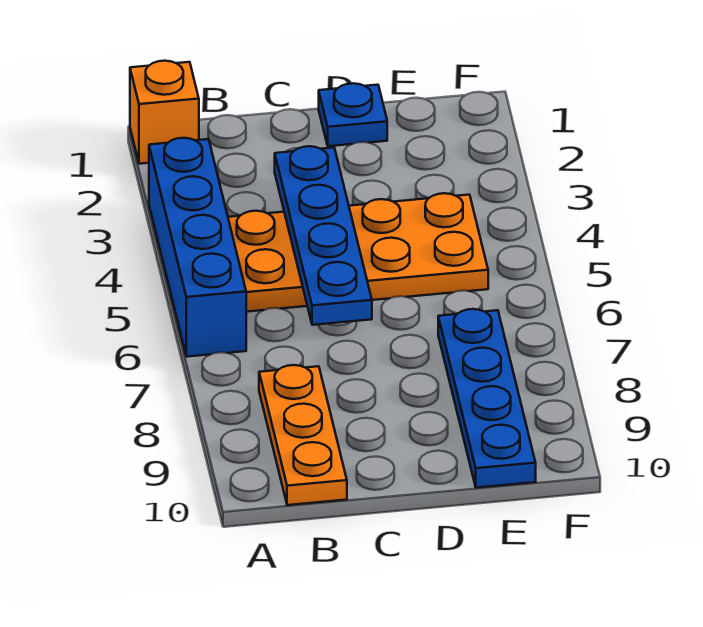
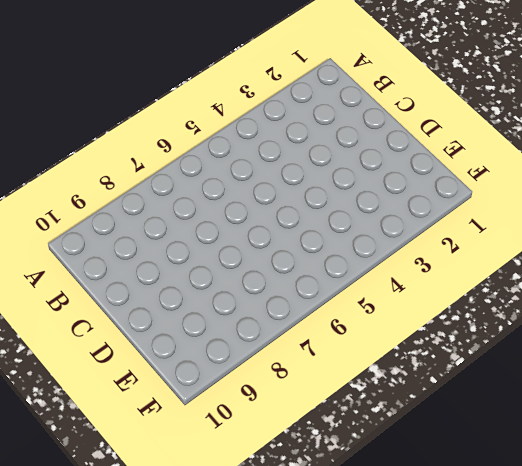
none -> orange brick A1 level 1
none -> blue brick A3:A6 level 1

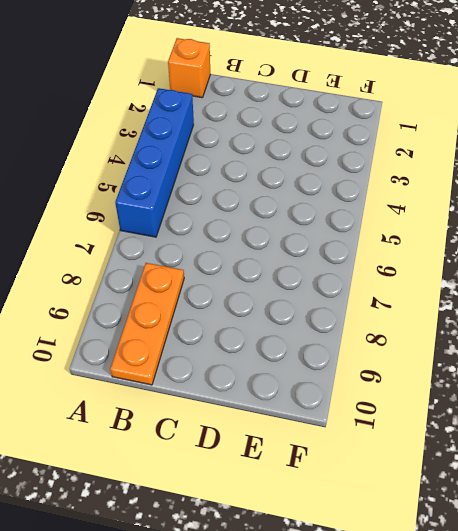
none -> orange plate B4:E5 level 1
none -> blue plate D1 level 1

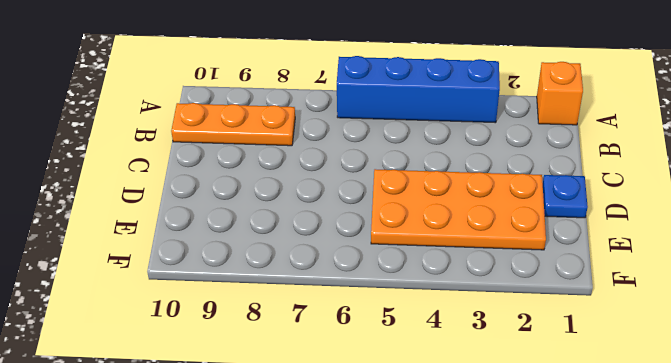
orange plate D2:E5 level 1 -> orange plate B4:E5 level 1
none -> blue plate E7:E10 level 1
none -> blue plate C3:C6 level 2

